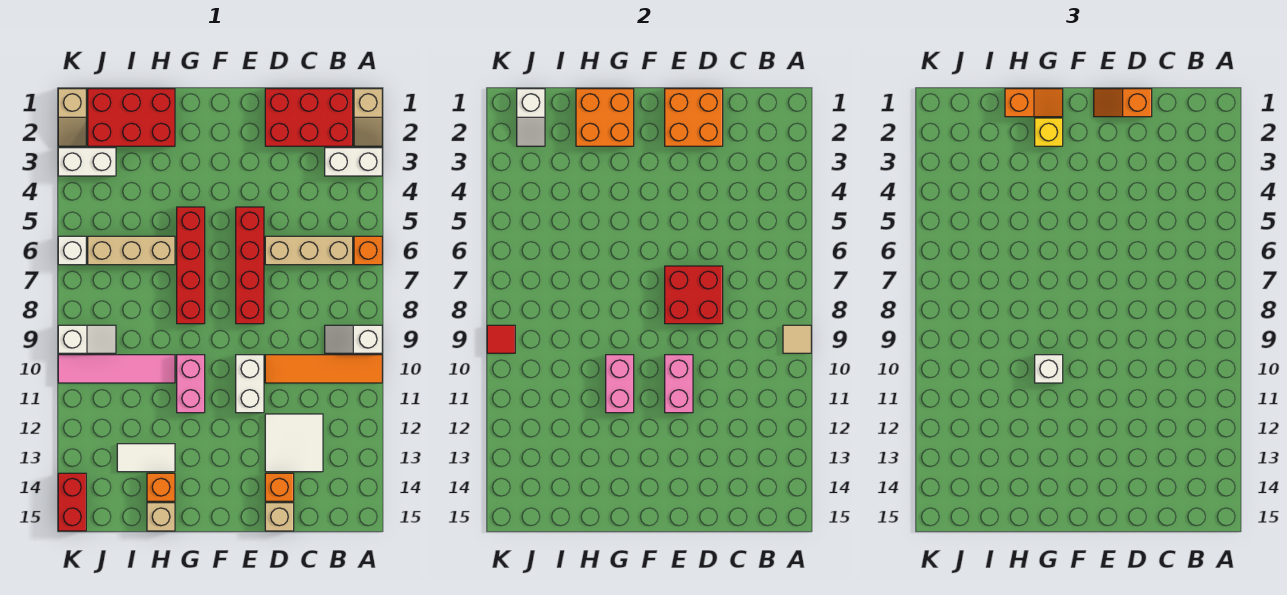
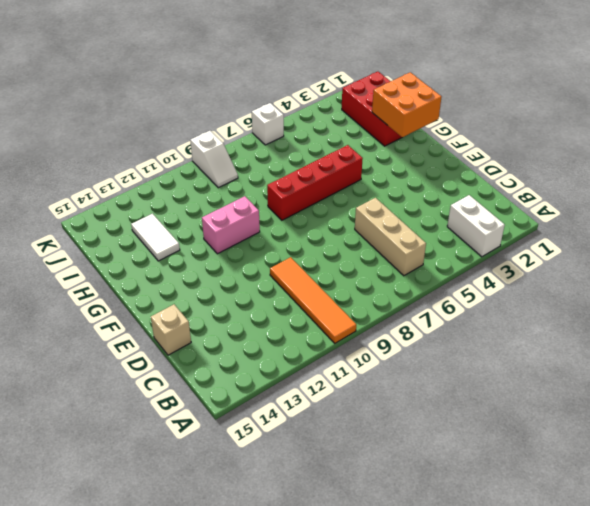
none -> tan slope A1:A2 level 1 top 1
none -> orange brick A6 level 1
none -> white slope A9:B9 level 1 top A
none -> red brick B1:D2 level 1

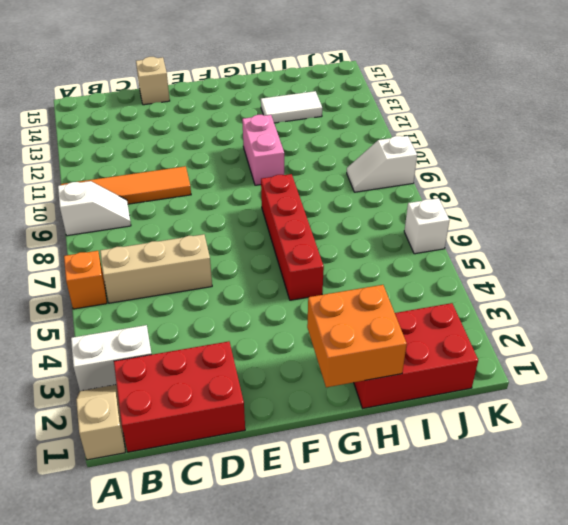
none -> white tile C12:D13 level 1
none -> orange brick D14 level 1
none -> red brick E5:E8 level 1
none -> white brick E10:E11 level 1

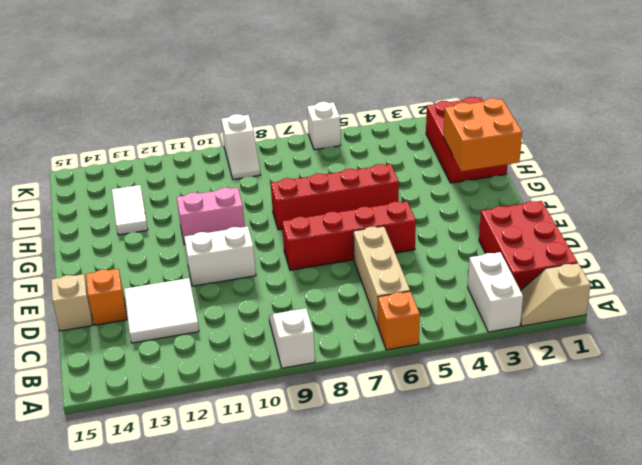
none -> orange tile A10:D10 level 1
none -> tan brick H6:J6 level 1
none -> pink tile H10:K10 level 1
none -> orange brick H14 level 1

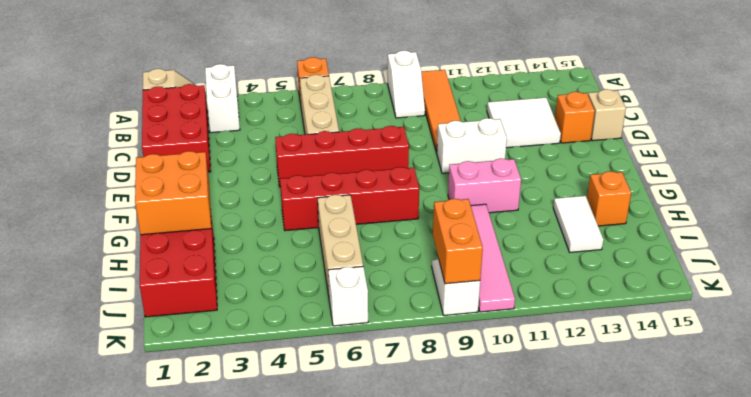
orange brick J9:K9 level 2 -> red tile K9 level 2
none -> tan brick H15 level 1
none -> white brick J3:K3 level 1
none -> tan slope K1:K2 level 1 top 1
none -> red brick K14:K15 level 1

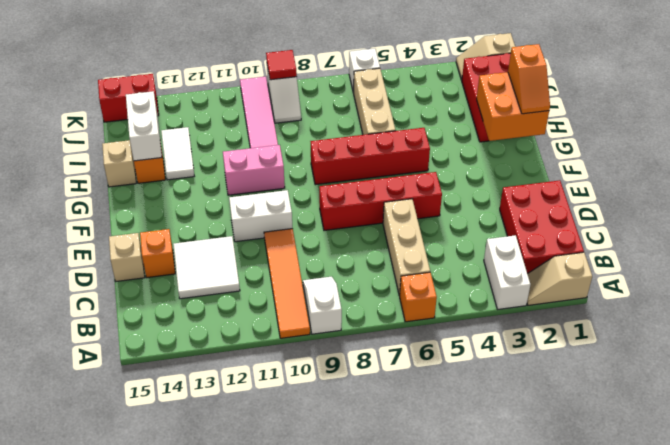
white brick H14:I14 level 2 -> white brick J3:K3 level 1
none -> tan tile A9 level 2
none -> orange brick D1:E2 level 2
none -> red brick D7:E8 level 2
none -> pink brick E10:E11 level 2

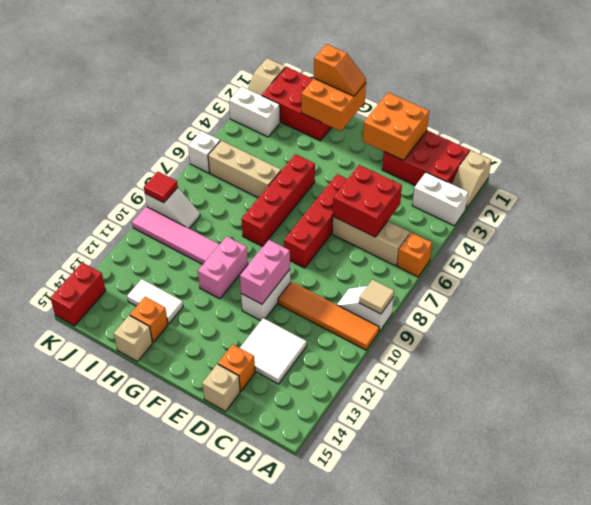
red brick C5:D6 level 2 -> red brick D7:E8 level 2
none -> pink brick G10:G11 level 2
none -> white slope J1:J2 level 2 top 1
none -> orange slope D1:E1 level 3 top D
none -> yellow brick G2 level 3

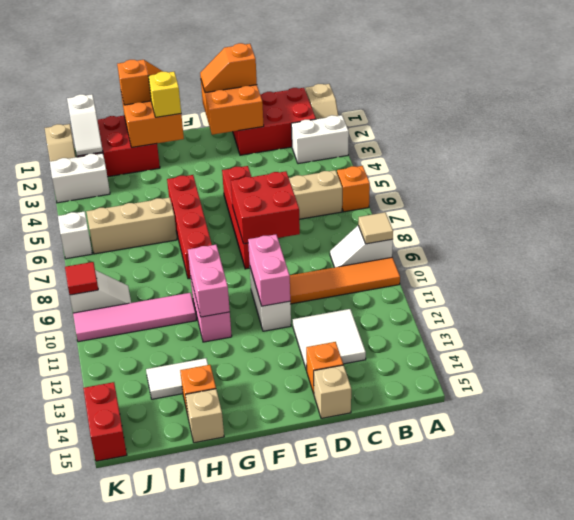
none -> white brick G10 level 3

